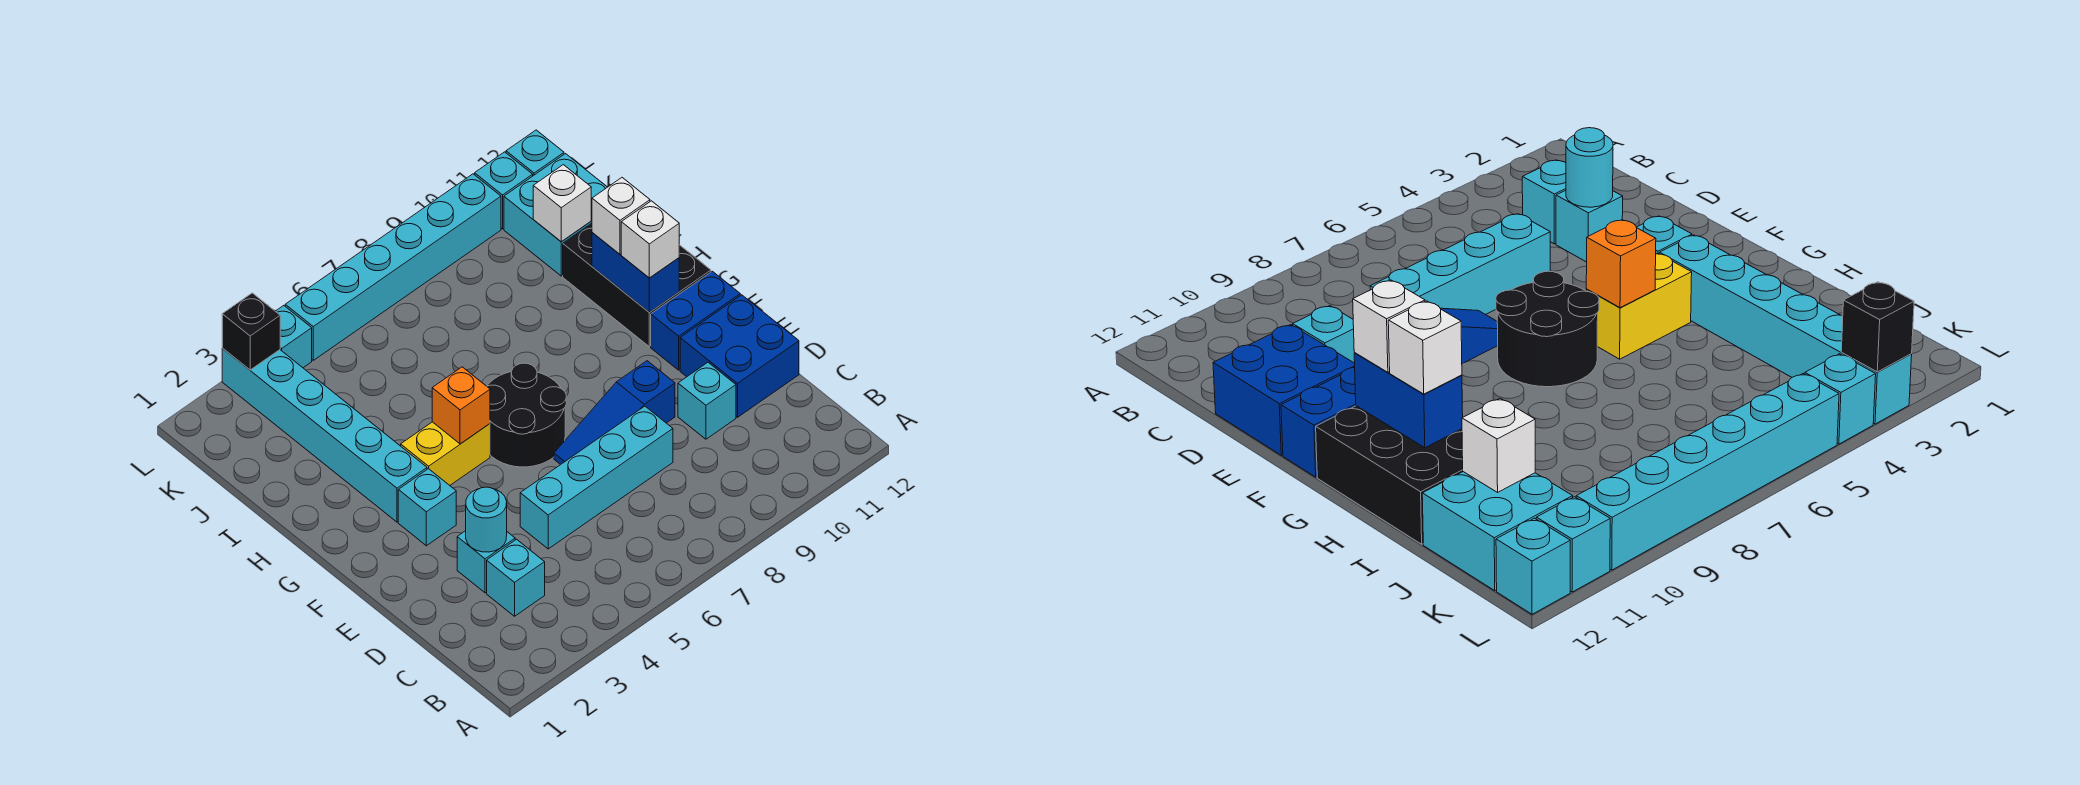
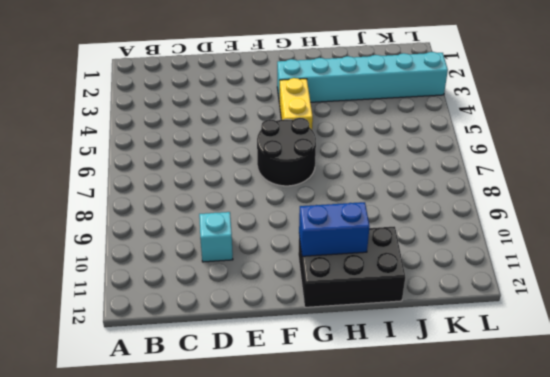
none -> cyan brick C3 level 1
none -> cyan brick D3 level 1
none -> cyan brick D5:D8 level 1

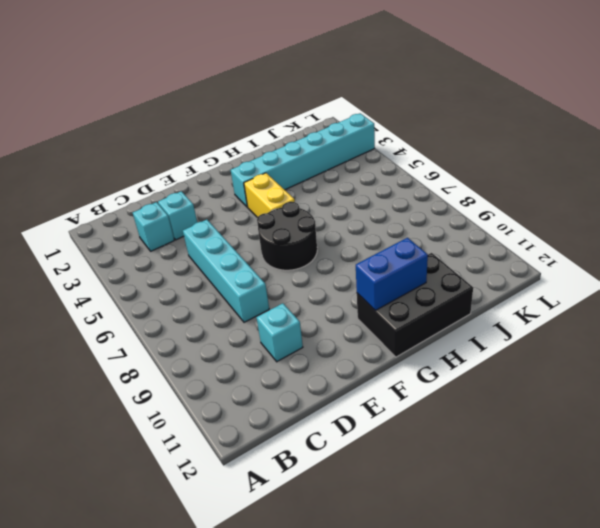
none -> blue brick D11:E12 level 1
none -> blue slope E7:E9 level 1 top 9
none -> cyan brick F3 level 1

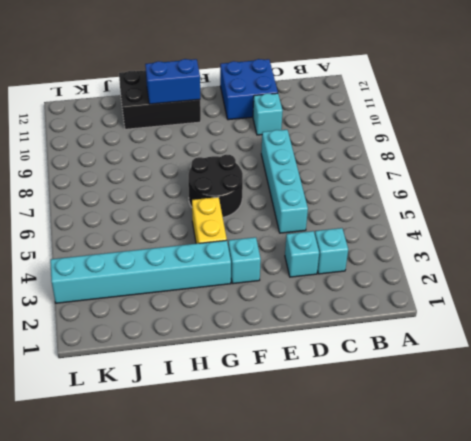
none -> blue slope E7:E9 level 1 top 9
none -> blue brick F11:F12 level 1
none -> cyan brick J11:K12 level 1

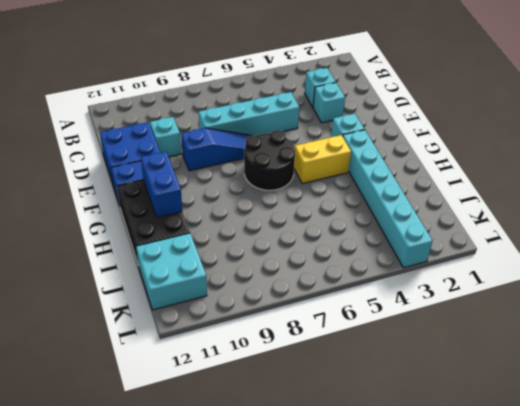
none -> cyan brick L4 level 1
none -> cyan brick L5:L10 level 1
none -> cyan brick L11 level 1

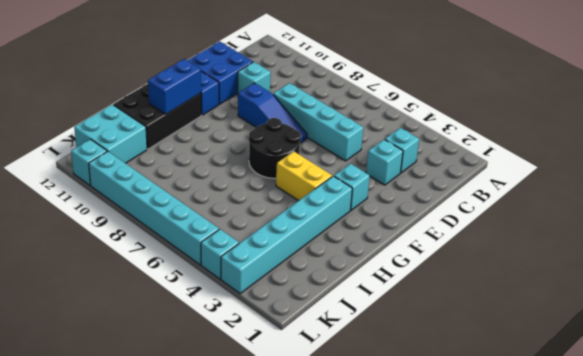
none -> cyan brick L12 level 1
none -> cyan round brick D3 level 2
none -> orange brick G5 level 2

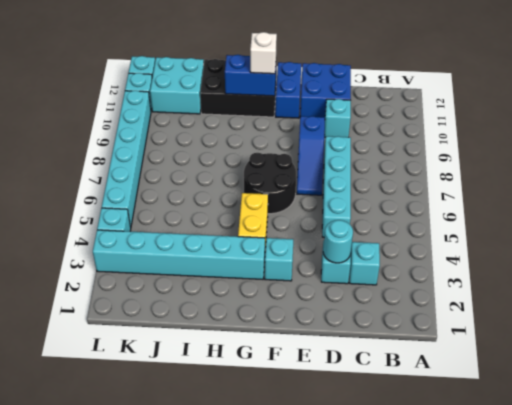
none -> orange brick G5 level 2
none -> white brick J11 level 2
none -> black brick L3 level 2

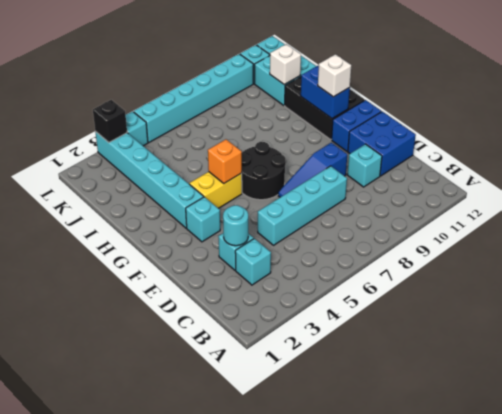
none -> white brick H11 level 3

